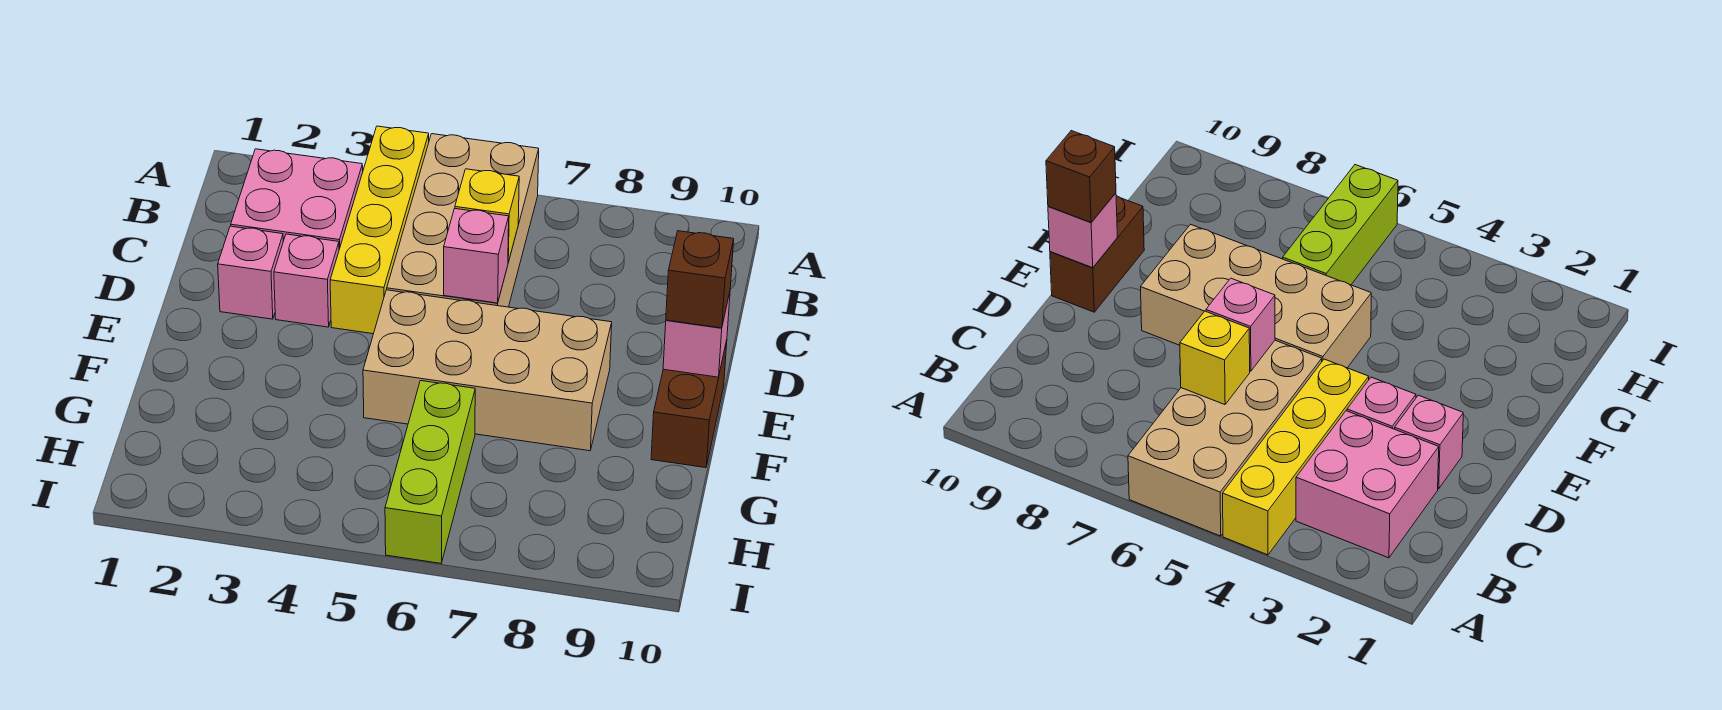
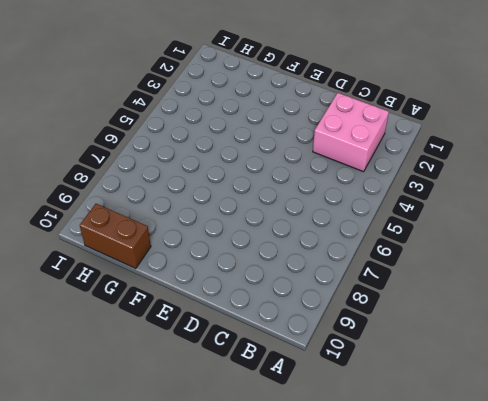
brown brick G10:H10 level 1 -> brown brick E10:F10 level 1
none -> yellow brick A4:D4 level 1
none -> tan brick A5:D6 level 1
none -> pink brick D2 level 1

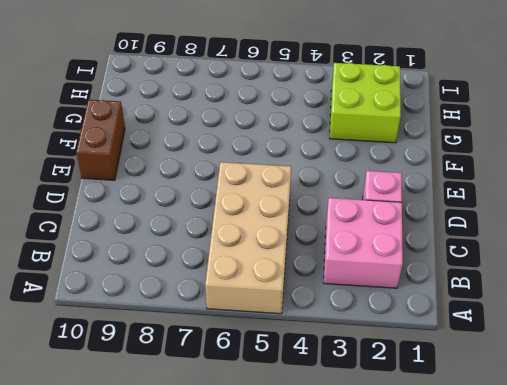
lime brick G2:H3 level 1 -> none
none -> yellow brick A4:D4 level 1
none -> pink brick D3 level 1
none -> tan brick E5:F8 level 1

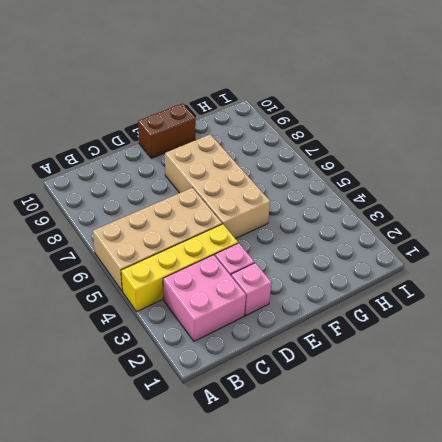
none -> lime brick G6:I6 level 1
none -> yellow brick C6 level 2
none -> pink brick D6 level 2

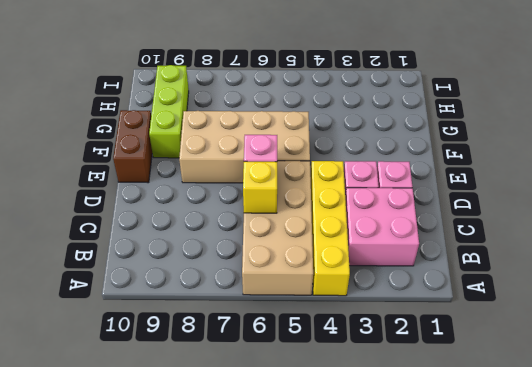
lime brick F9:H9 level 1 -> lime brick G6:I6 level 1
none -> pink brick E10 level 2
none -> brown brick E10 level 3

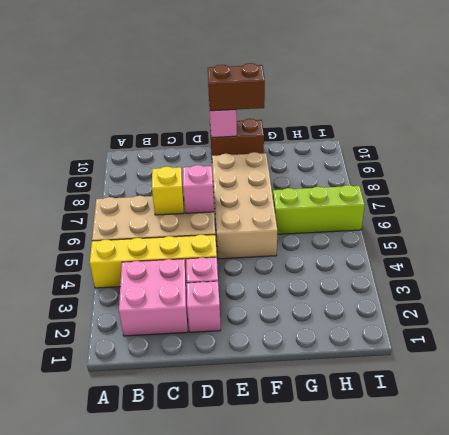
brown brick E10:F10 level 3 -> brown brick E10 level 3

